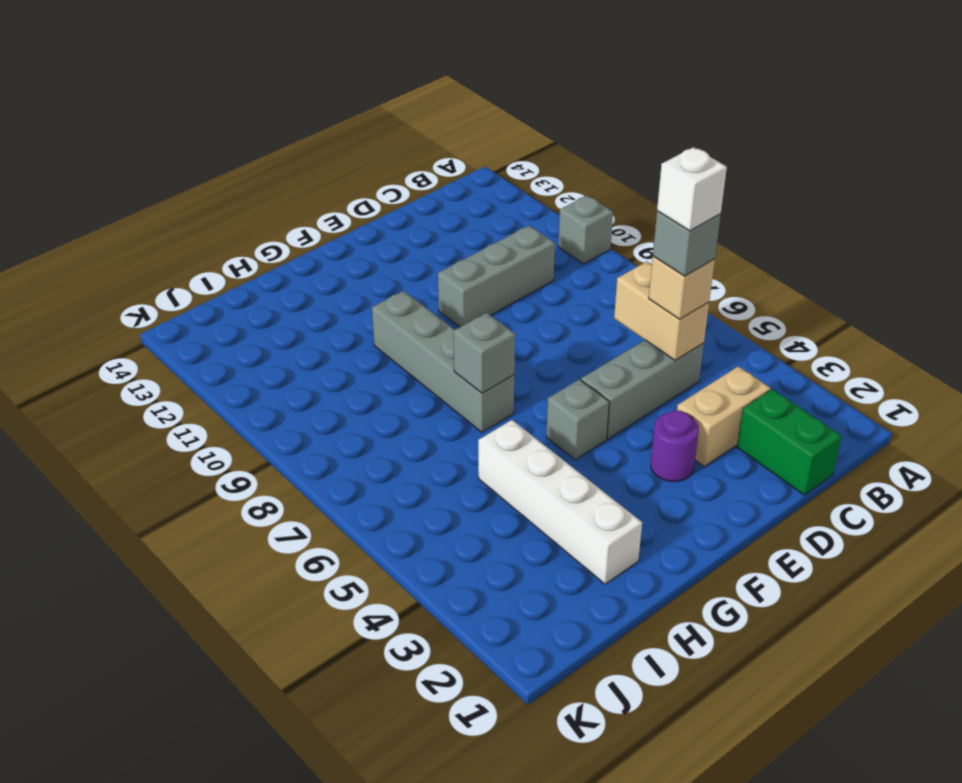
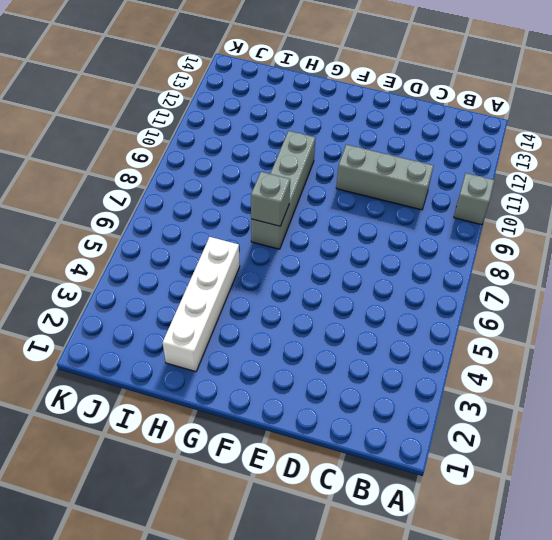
none -> green brick C1:C2 level 1
none -> tan brick C3:D3 level 1
none -> grey brick C5:E5 level 1

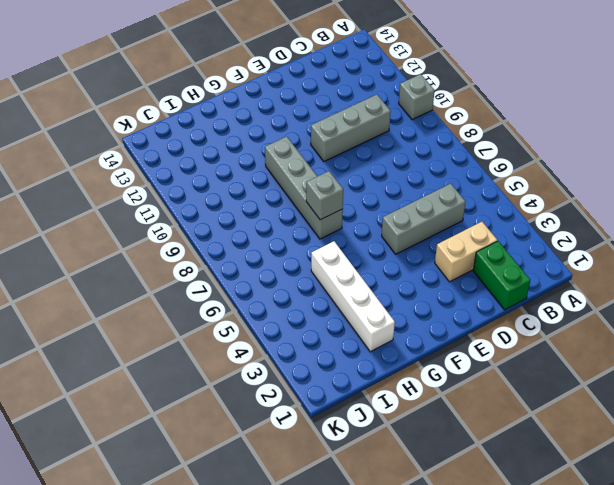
none -> purple round brick E3 level 1
none -> grey brick F5 level 1
none -> tan brick C5:C6 level 2

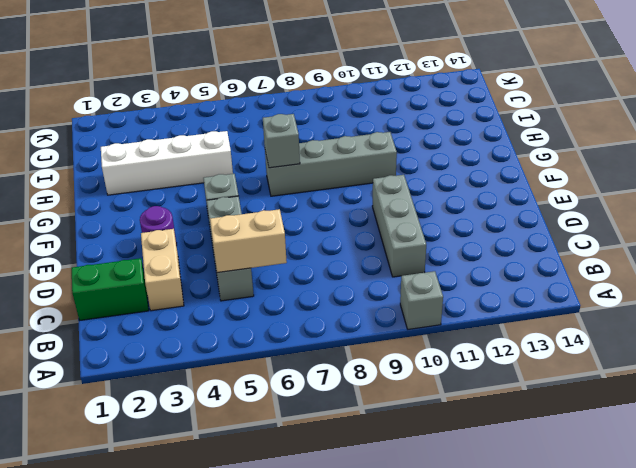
none -> tan brick C5 level 3
none -> grey brick C5 level 4
none -> white brick C5 level 5

